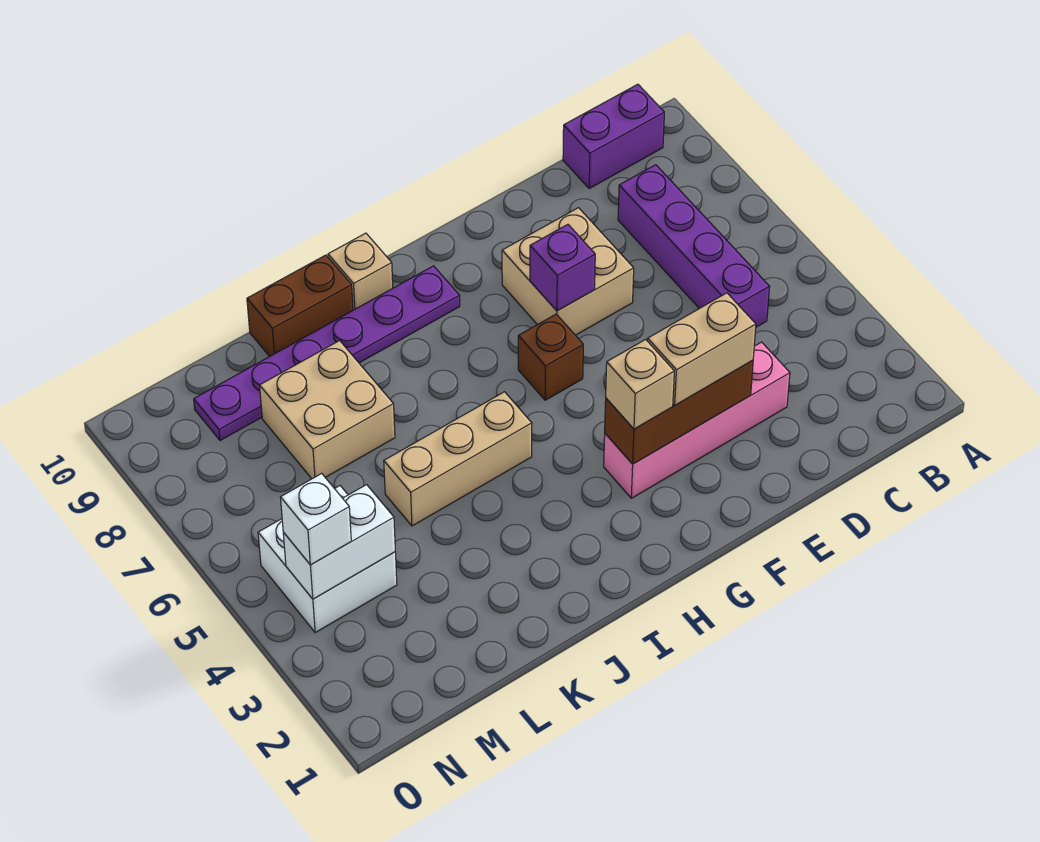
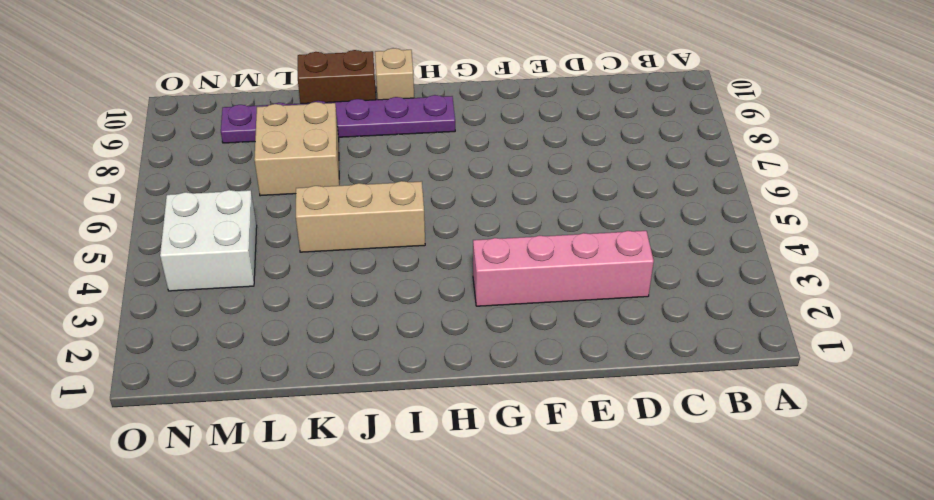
none -> purple brick B10:C10 level 1
none -> purple brick C5:C8 level 1
none -> tan brick E7:F8 level 1

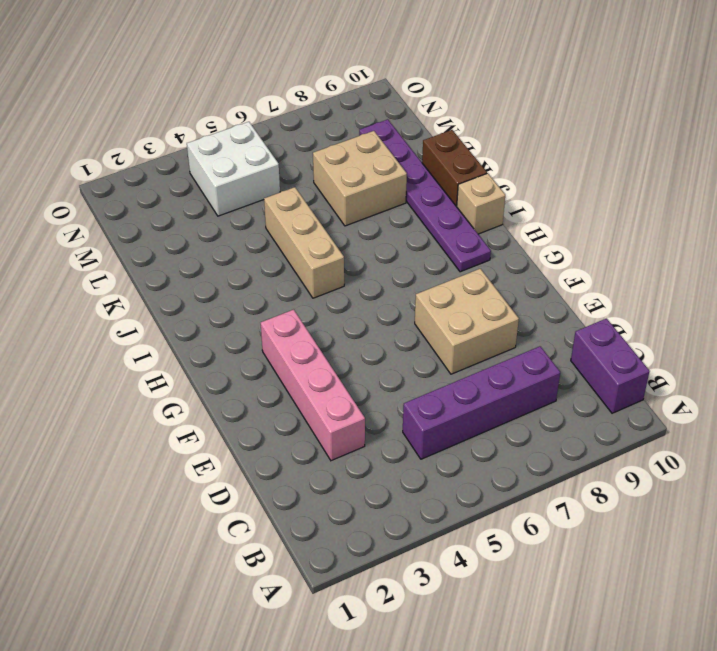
none -> brown brick G6 level 1
none -> brown brick E3:G3 level 2
none -> purple brick F7 level 2

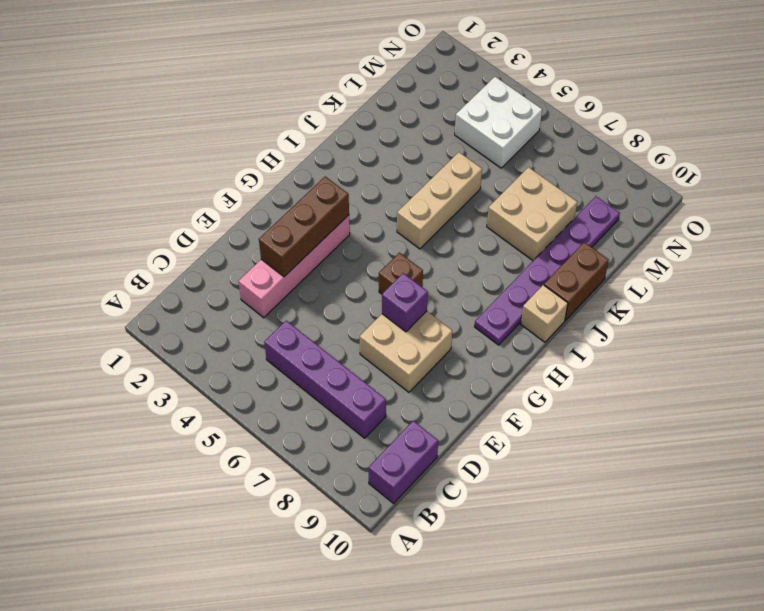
none -> white brick M4:N4 level 2
none -> tan brick E3:F3 level 3
none -> tan brick G3 level 3

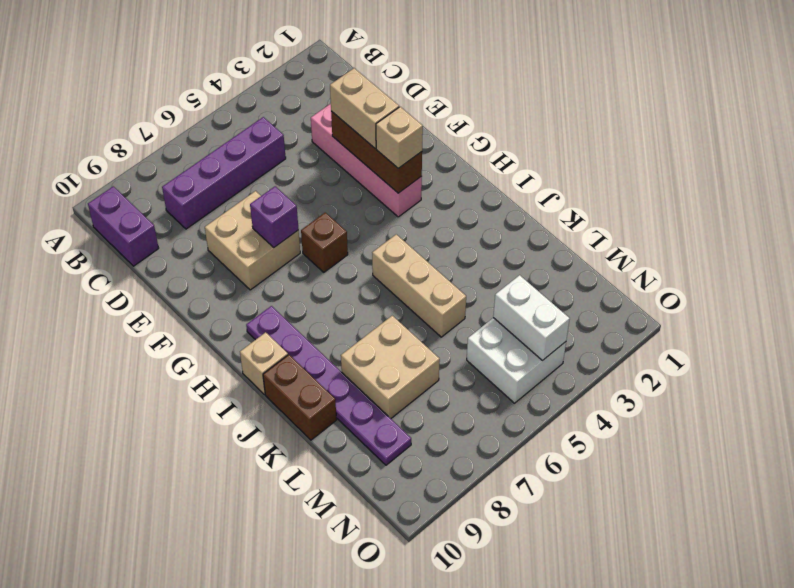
none -> white brick N4 level 3

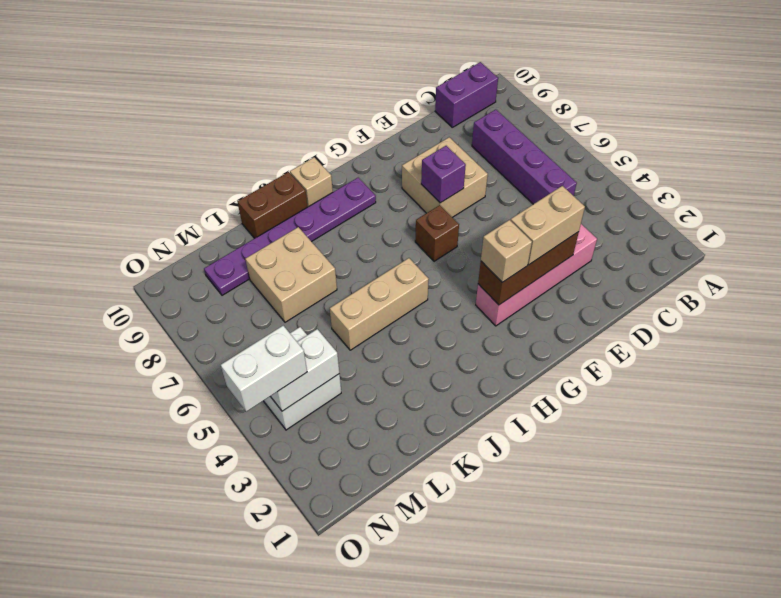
white brick N4:O4 level 3 -> white brick N4 level 3

